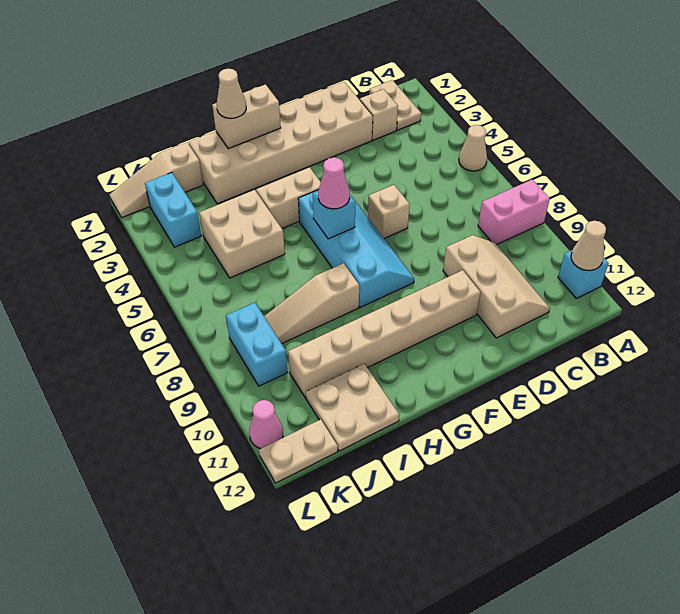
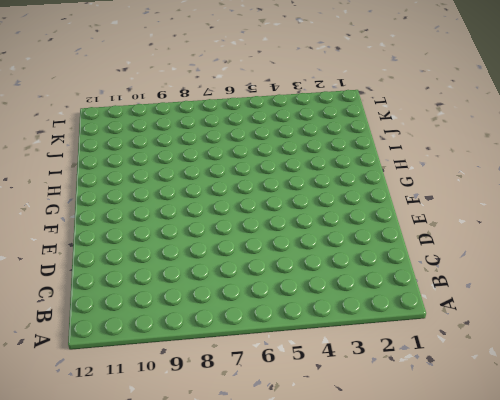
none -> tan cone A5 level 1
none -> pink brick A8:B8 level 1
none -> cyan brick A11 level 1

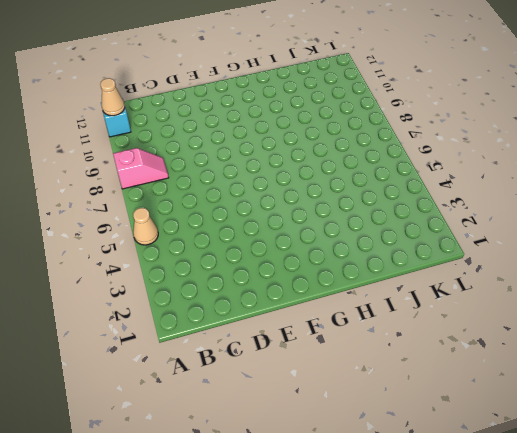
pink slope A8:B8 level 1 top A -> pink brick A8:B8 level 1
none -> tan plate B1:B2 level 1
none -> tan brick C2 level 1
none -> tan slope C9:D11 level 1 top D

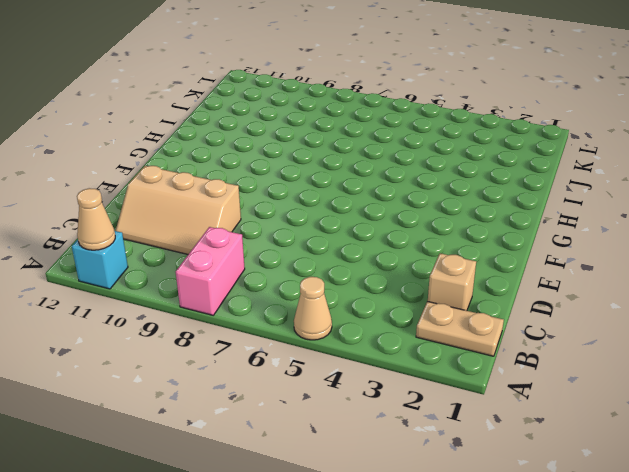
none -> tan brick D1:I2 level 1
none -> tan brick E6 level 1
none -> tan brick E10:J10 level 1

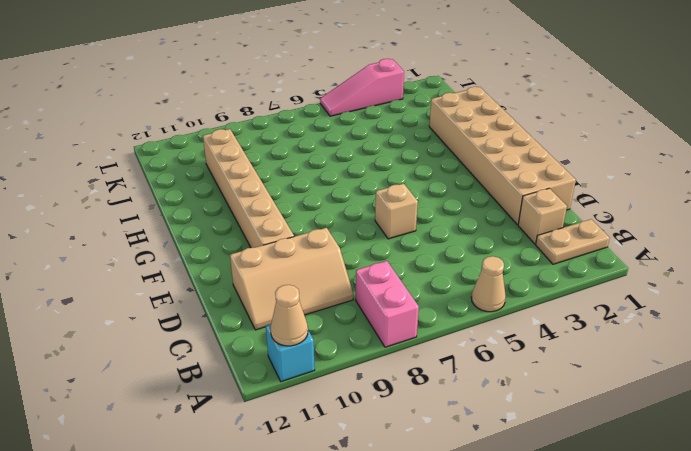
pink slope L3:L5 level 1 top 3 -> none
none -> cyan slope F5:G8 level 1 top G
none -> tan brick G4:H4 level 1
none -> tan slope H8:J8 level 1 top H

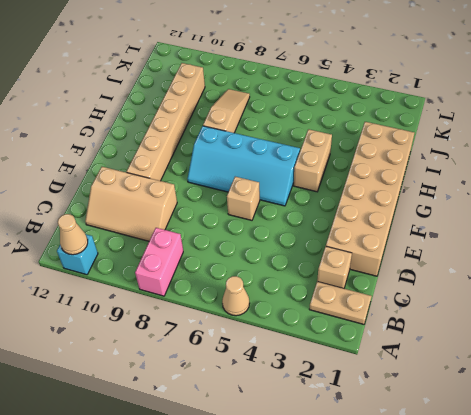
none -> tan brick I4:J5 level 1
none -> tan plate I11:J12 level 1
none -> tan slope J1:L1 level 1 top J

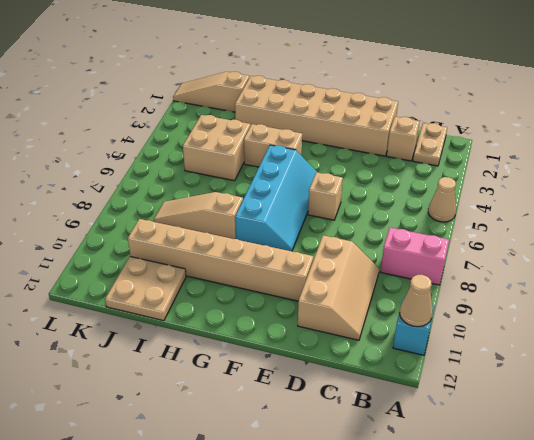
none -> cyan brick K2:K3 level 1
none -> cyan brick K8:K9 level 1
none -> tan plate K12:L12 level 1

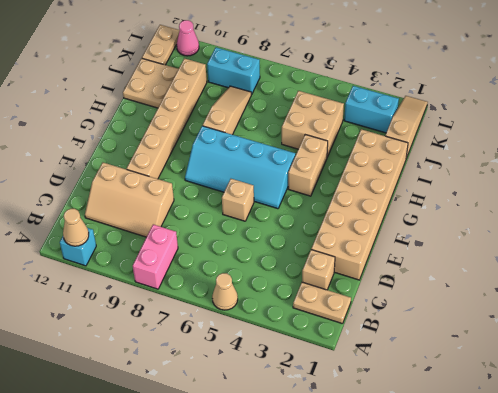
none -> tan brick G1:H1 level 2
none -> cyan brick G6 level 2
none -> pink cone G6 level 3

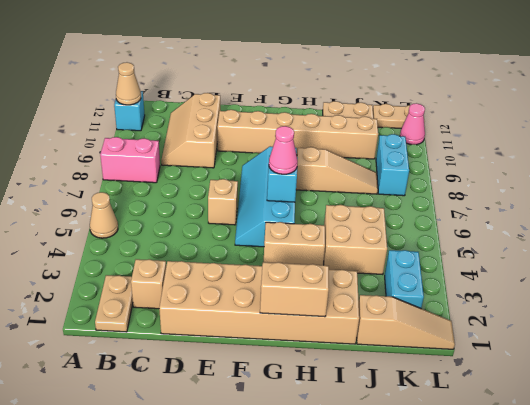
none -> tan cone H1 level 3

